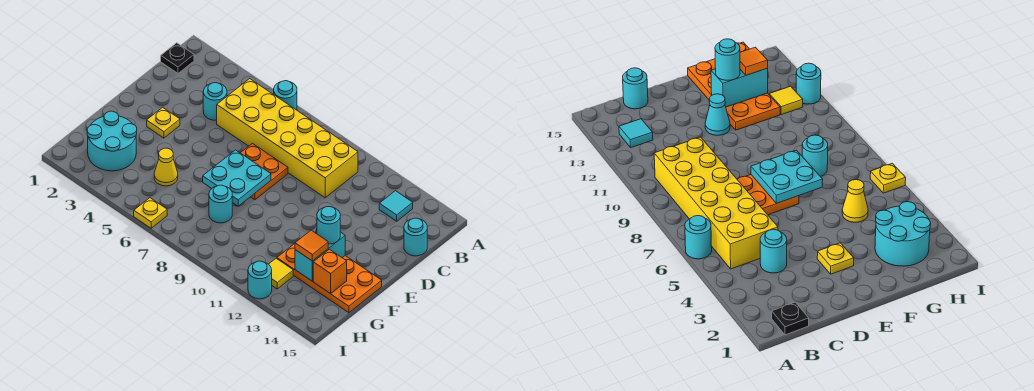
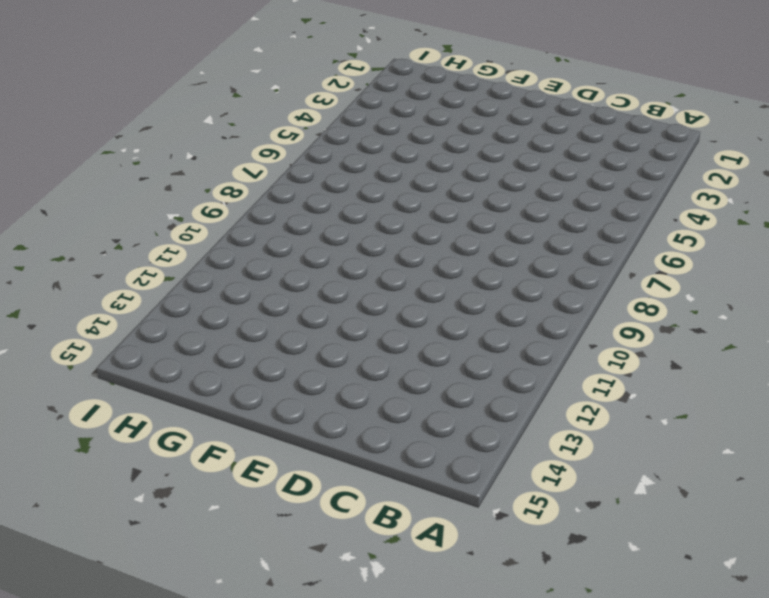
none -> cyan round brick A6 level 1
none -> black plate B1 level 1
none -> yellow brick B5:C10 level 1

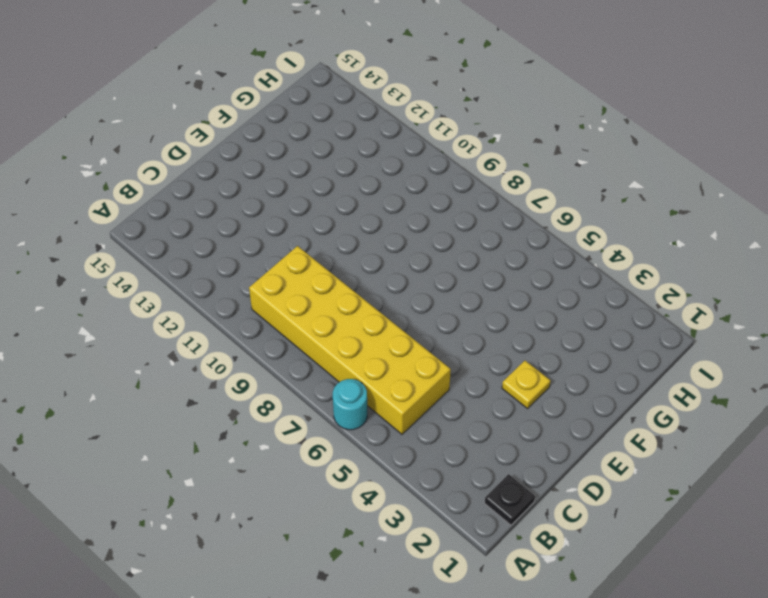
none -> cyan tile B13 level 1
none -> cyan round brick C4 level 1
none -> cyan round brick C15 level 1

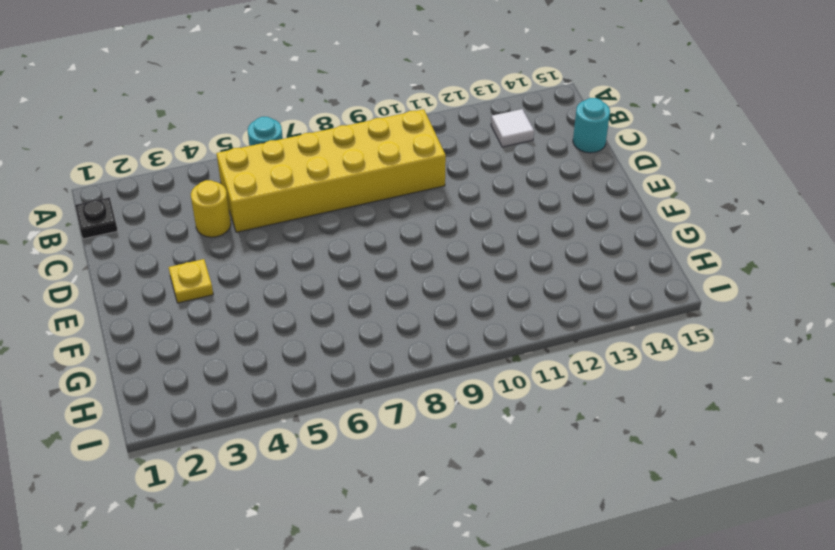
white tile B13 level 1 -> cyan tile B13 level 1
yellow round brick C4 level 1 -> cyan round brick C4 level 1
none -> orange plate D7:E8 level 1
none -> cyan cone E12 level 1
none -> orange plate F12:G15 level 1

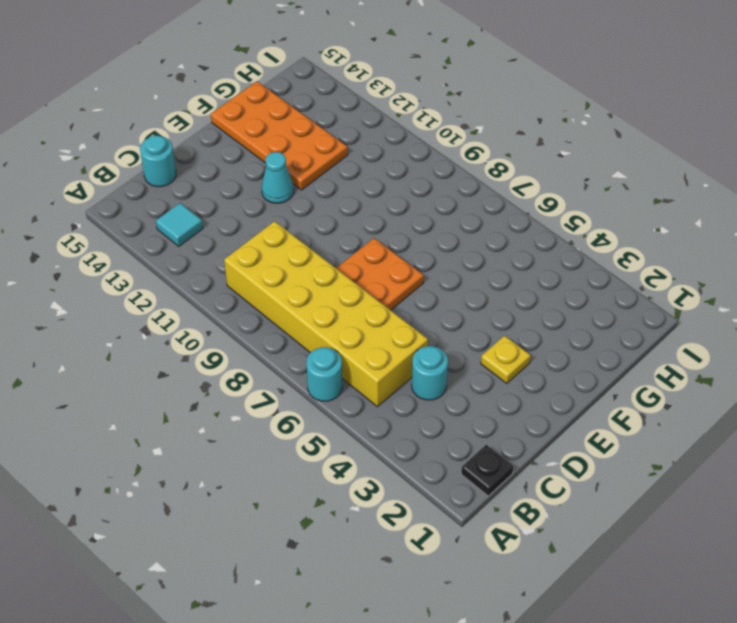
none -> cyan round brick G2:H3 level 1
none -> yellow cone G5 level 1
none -> cyan round brick G8 level 1

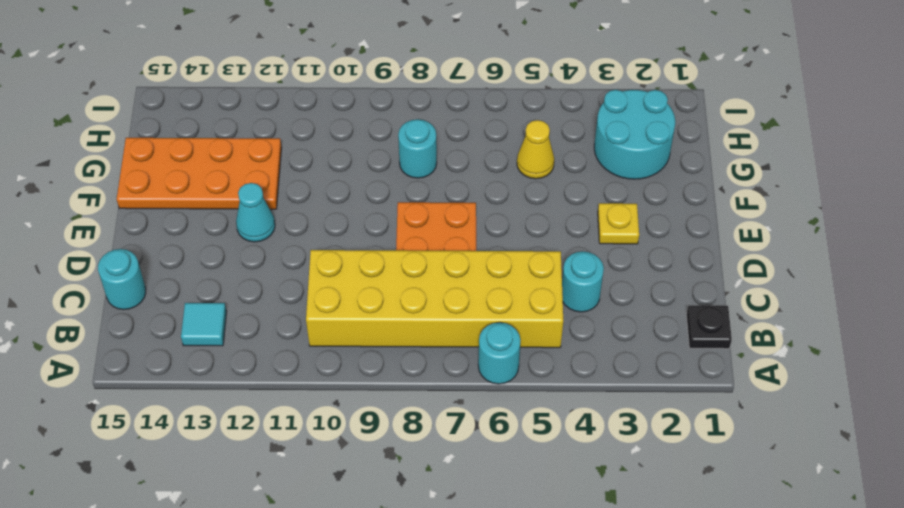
none -> yellow tile H12 level 1
none -> yellow plate I6 level 1
none -> cyan round brick I12 level 1

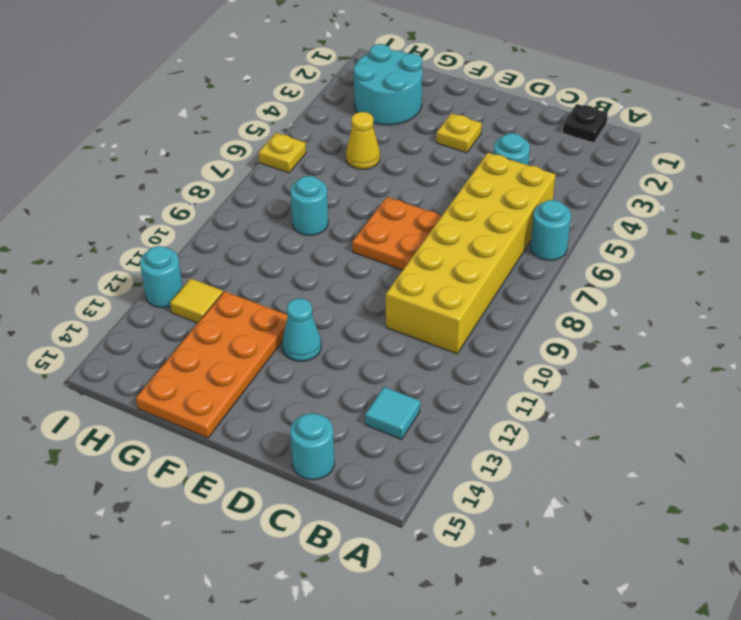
none -> cyan plate E7:F8 level 2
none -> cyan brick F13:G13 level 2
none -> orange brick G14 level 2

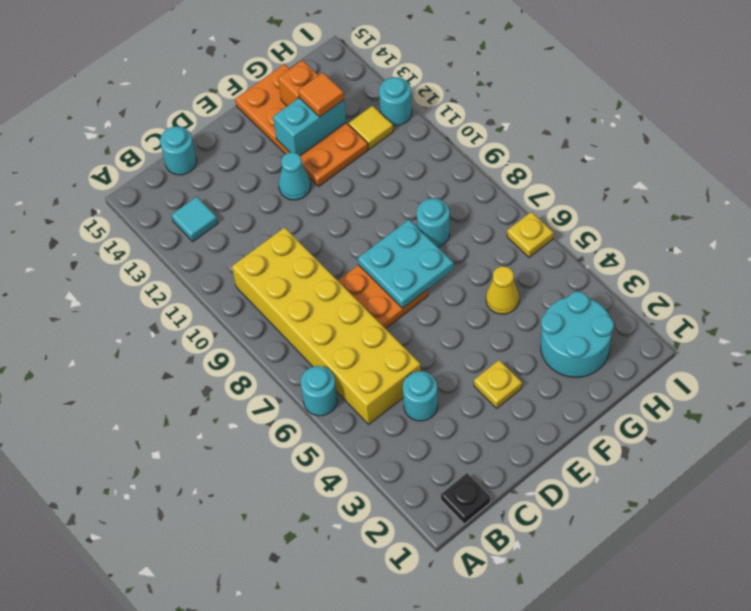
none -> cyan round brick F13 level 3

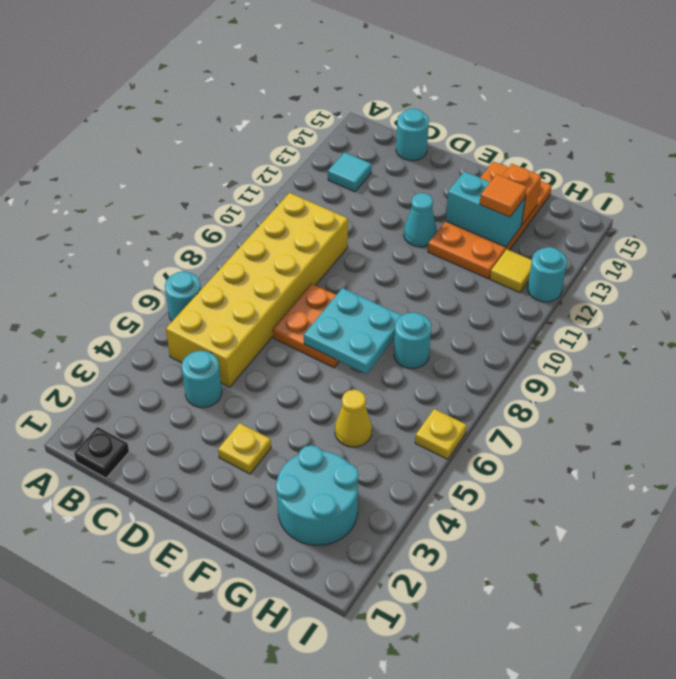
none -> cyan round brick F13 level 3

